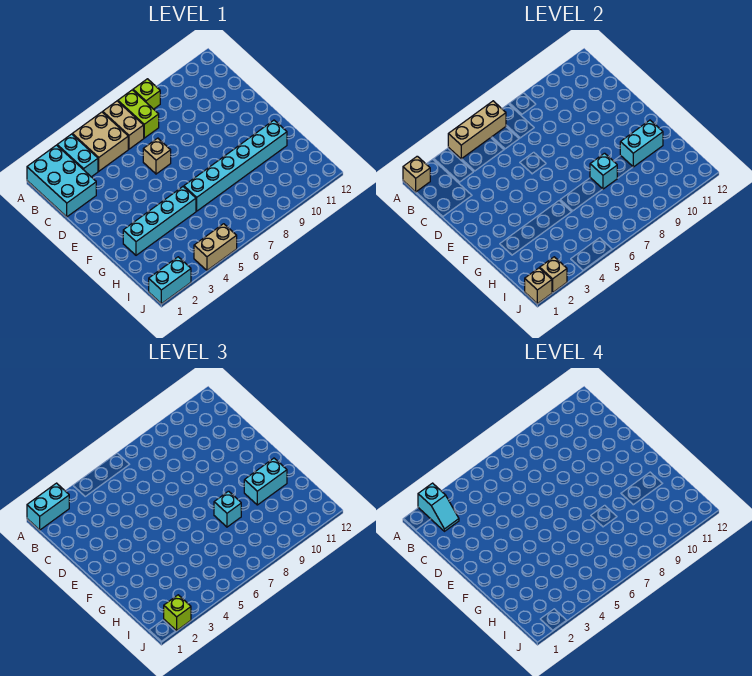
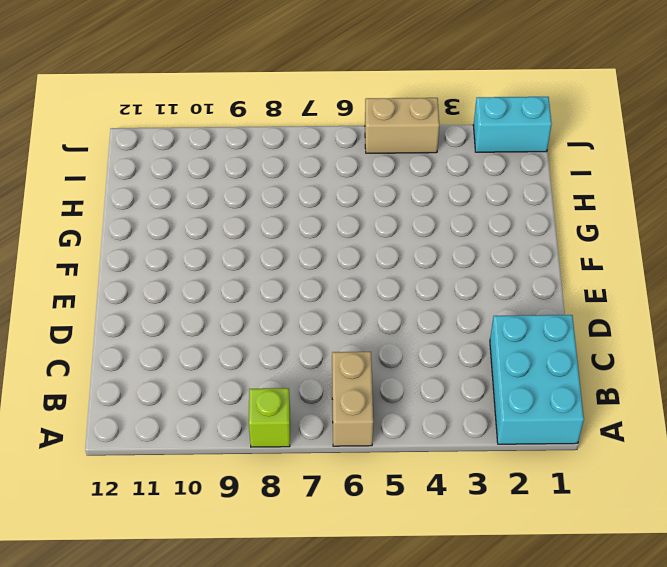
none -> cyan brick A3:B3 level 1
none -> tan brick A4:B5 level 1
none -> lime brick A7:B7 level 1

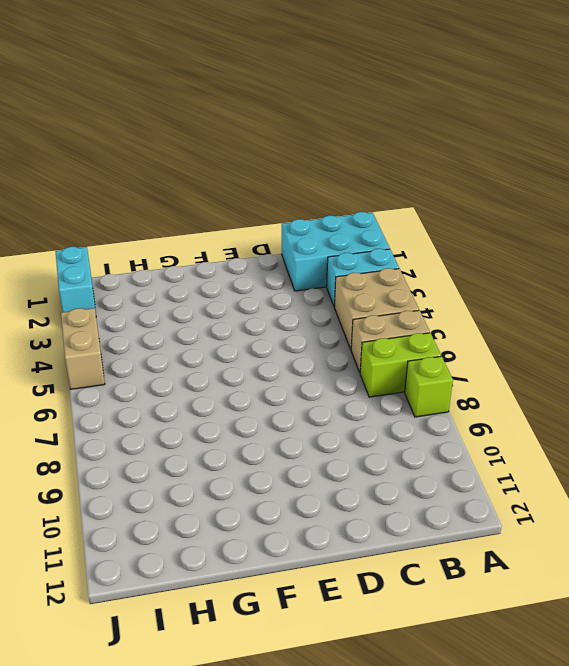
none -> tan brick D6 level 1
none -> cyan brick G2:G5 level 1
none -> cyan brick G6:G11 level 1

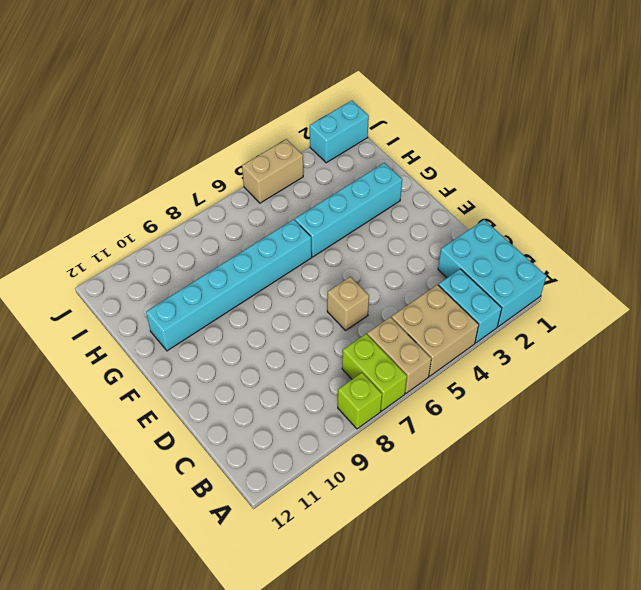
none -> tan brick A1 level 2
none -> tan brick A4:A6 level 2
none -> cyan brick G8 level 2

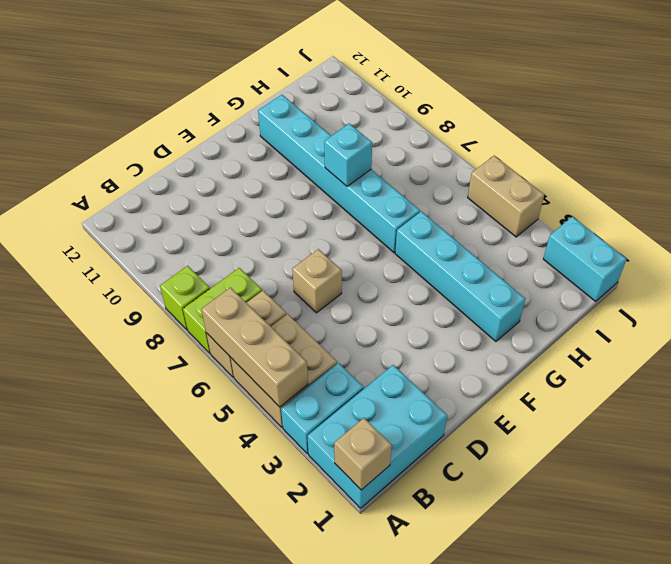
none -> cyan brick G10:G11 level 2
none -> tan brick J1 level 2
none -> tan brick J2 level 2

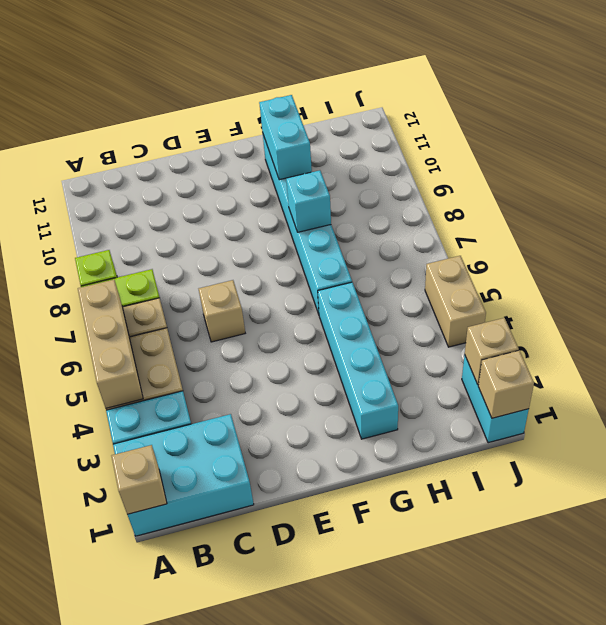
none -> cyan brick A1:A2 level 3
none -> cyan brick G8 level 3
none -> cyan brick G10:G11 level 3

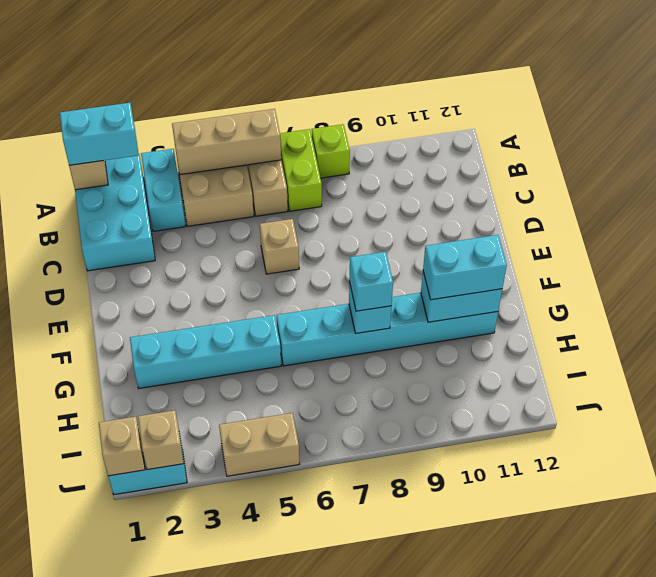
none -> lime brick J2 level 3
none -> cyan slope A2:B2 level 4 top A

